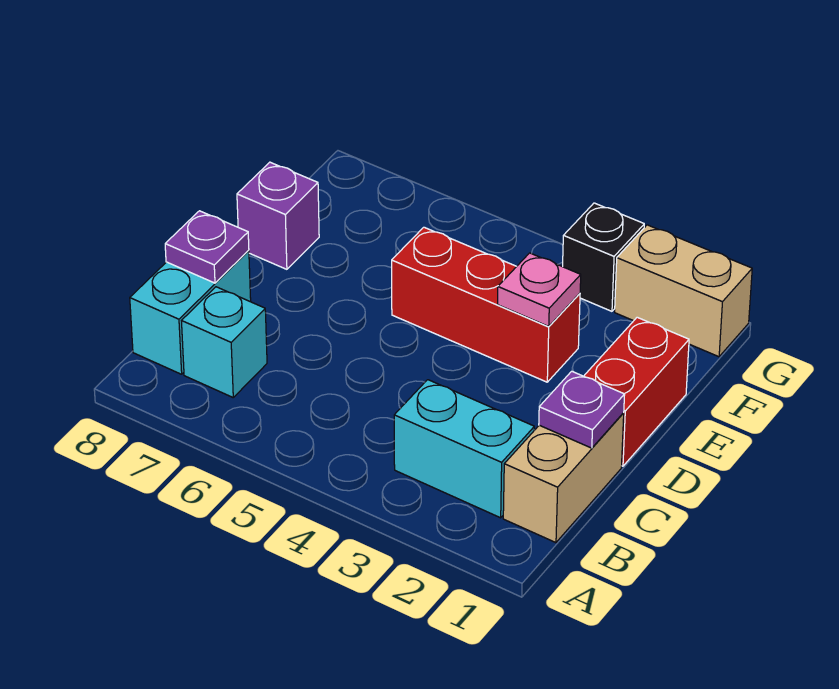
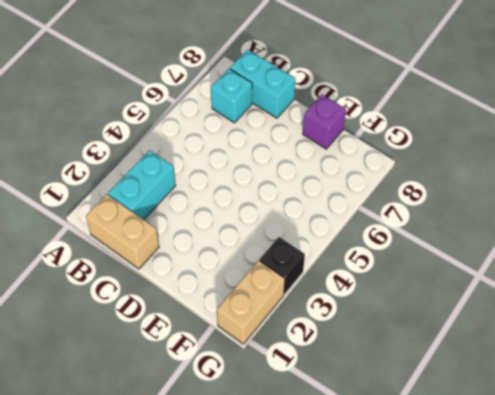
none -> red brick D1:E1 level 1
none -> red brick E3:E5 level 1
none -> purple plate C1 level 2

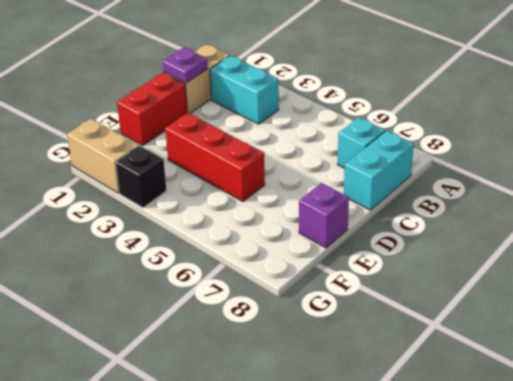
none -> purple plate C8 level 2
none -> pink plate E3 level 2

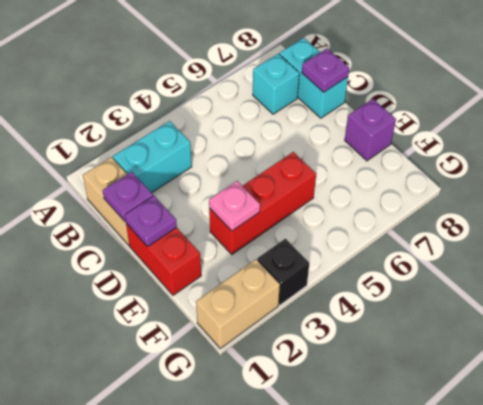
purple plate D1 level 2 -> none

